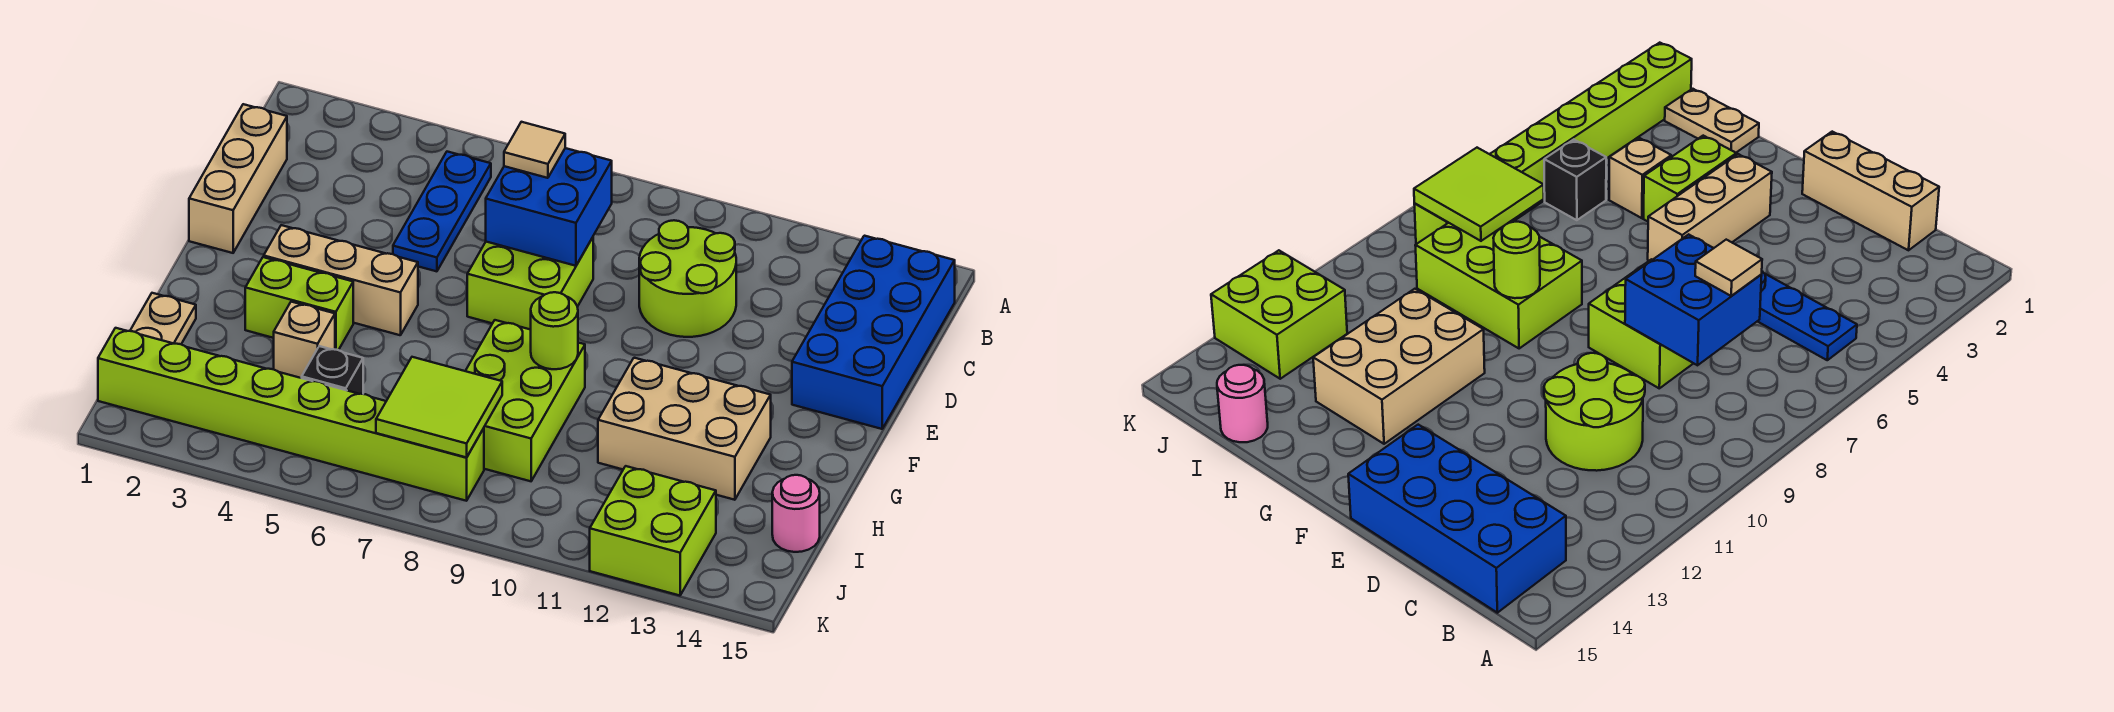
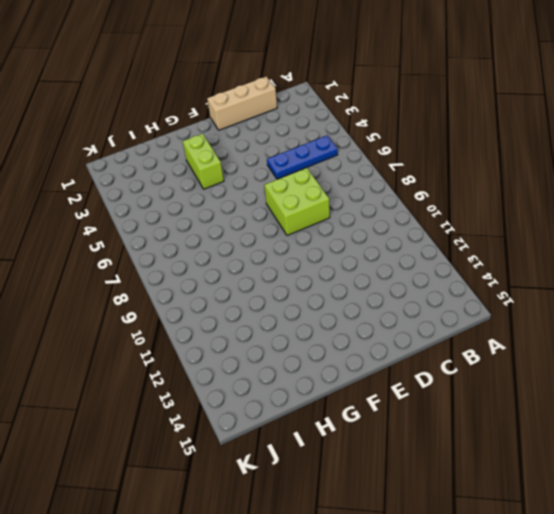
none -> blue brick B14:E15 level 1
none -> lime round brick C10:D11 level 1
none -> tan brick F3:F5 level 1

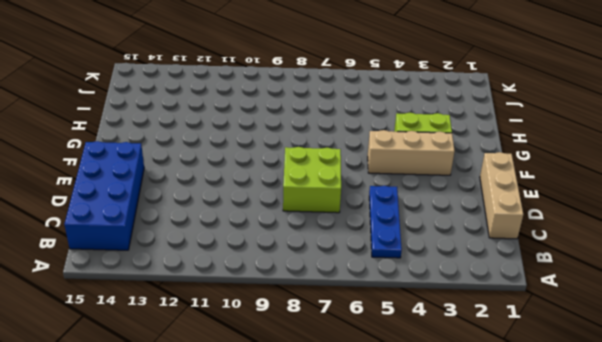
none -> lime round brick C10:D11 level 1
none -> lime brick G8:I9 level 1
none -> tan brick G11:H13 level 1

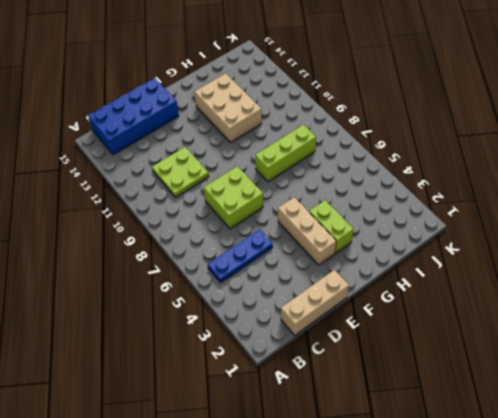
lime plate C10:D11 level 1 -> lime round brick C10:D11 level 1
lime brick G8:I8 level 1 -> lime brick G8:I9 level 1
none -> tan plate H1:I1 level 1
none -> tan brick H4 level 1
none -> black brick I5 level 1

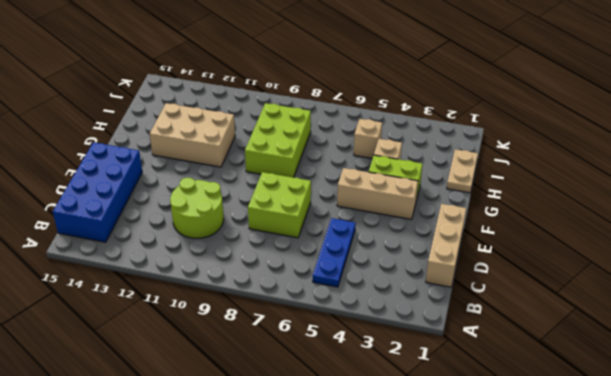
tan brick I5 level 1 -> black brick I5 level 1
none -> pink round brick I15 level 1
none -> lime brick J1:J8 level 1
none -> lime brick J12:K13 level 1

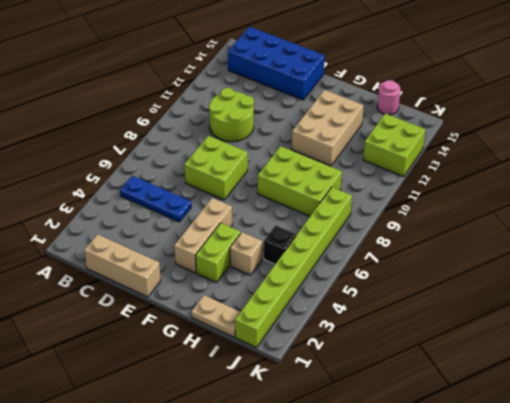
none -> blue brick C7:D8 level 2
none -> lime round brick G9 level 2
none -> lime tile I7:J8 level 2

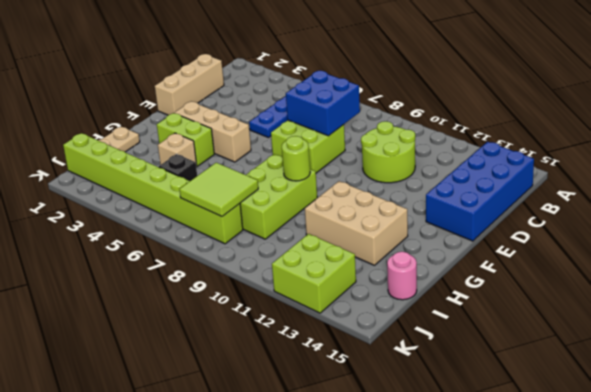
none -> tan tile C7 level 3

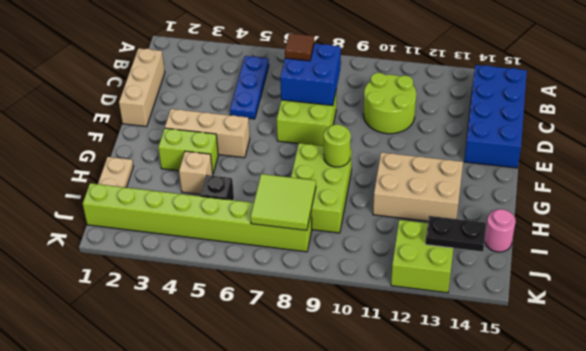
brown tile C7 level 3 -> tan tile C7 level 3
black plate J13:J14 level 2 -> none

